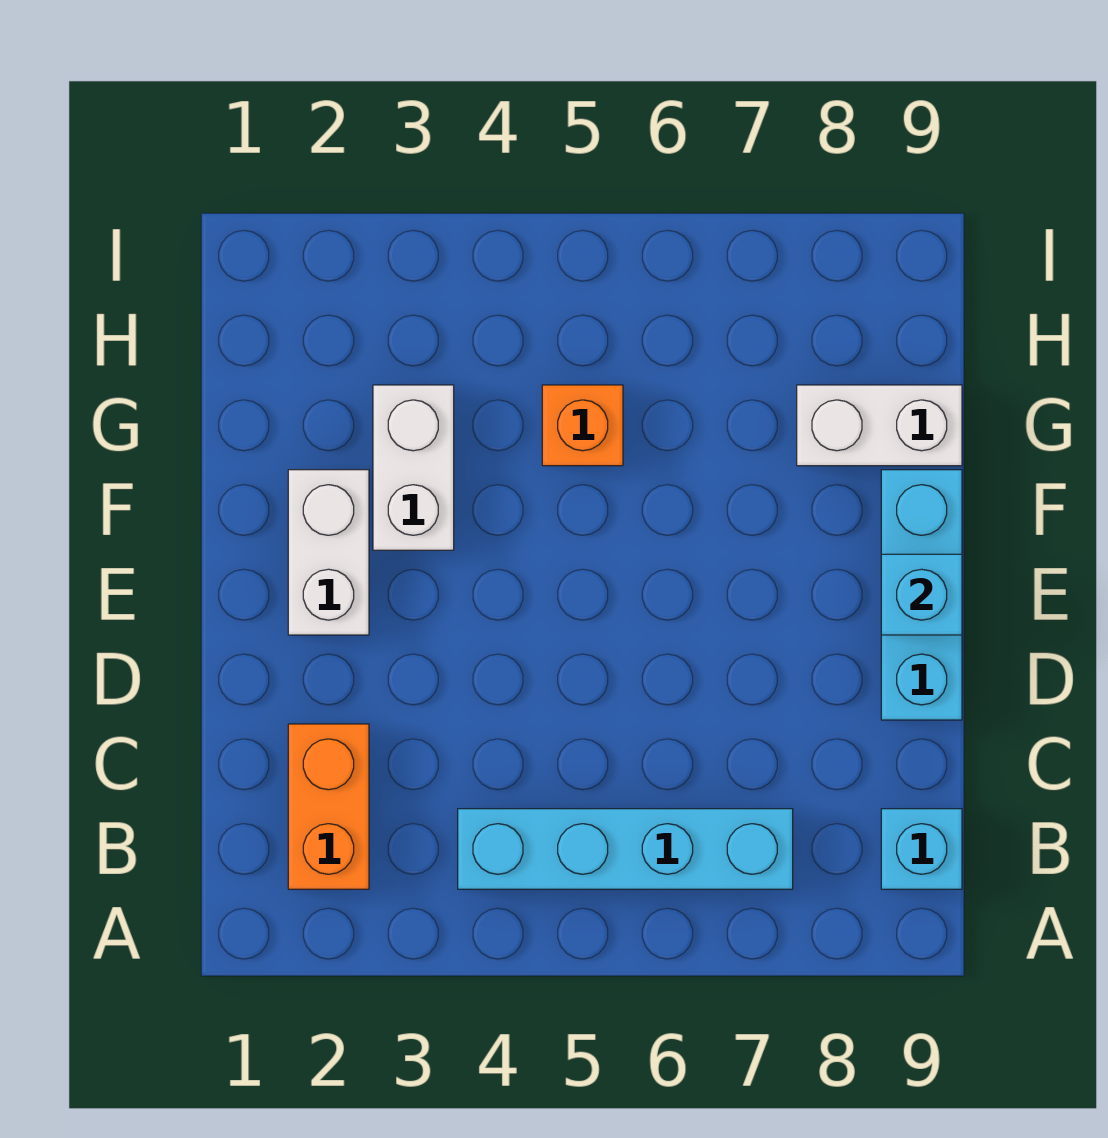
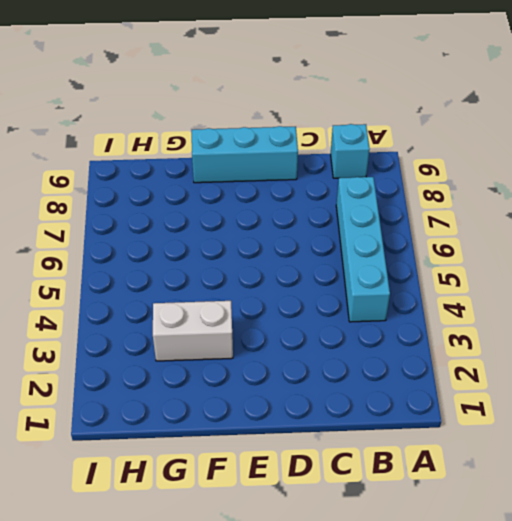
none -> orange brick B2:C2 level 1
none -> white brick E2:F2 level 1

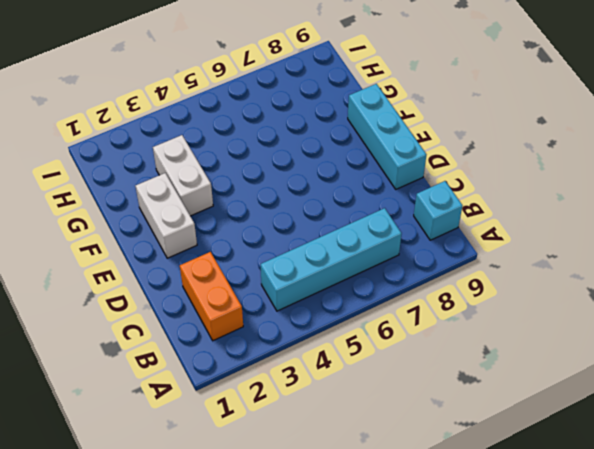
none -> orange brick G5 level 1
none -> white brick G8:G9 level 1

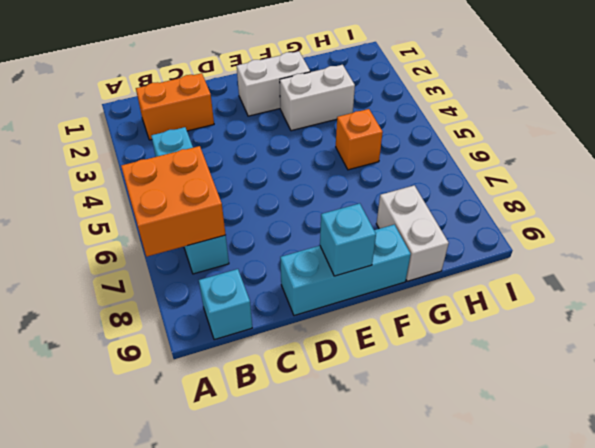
orange brick A6:B7 level 2 -> none

